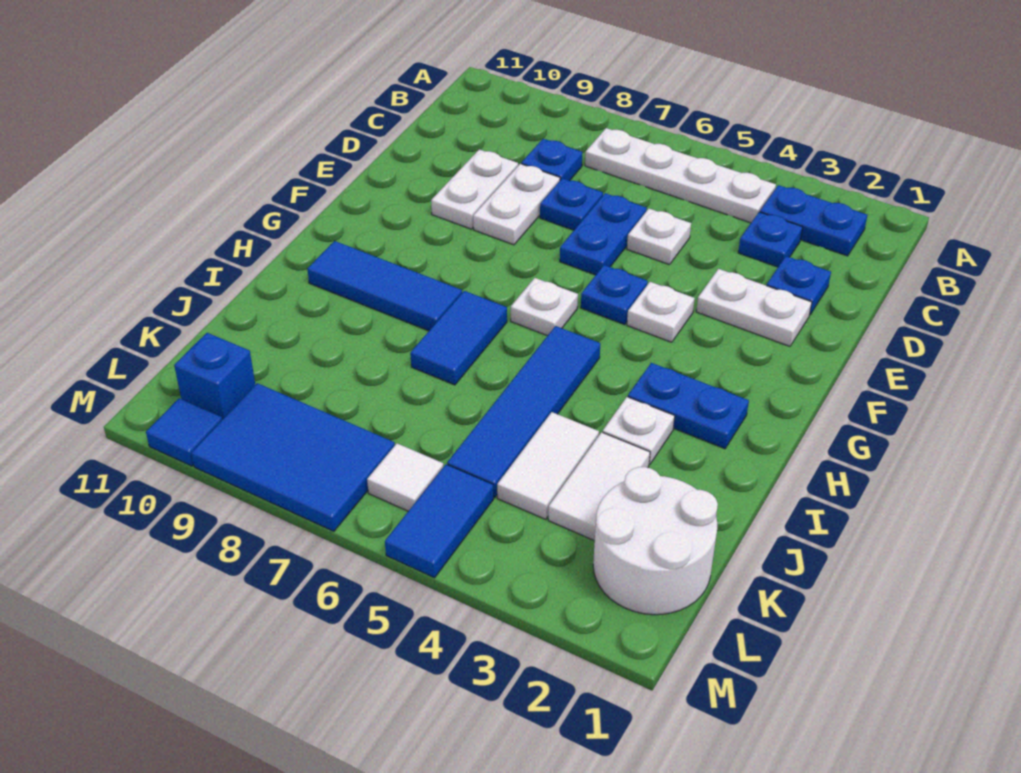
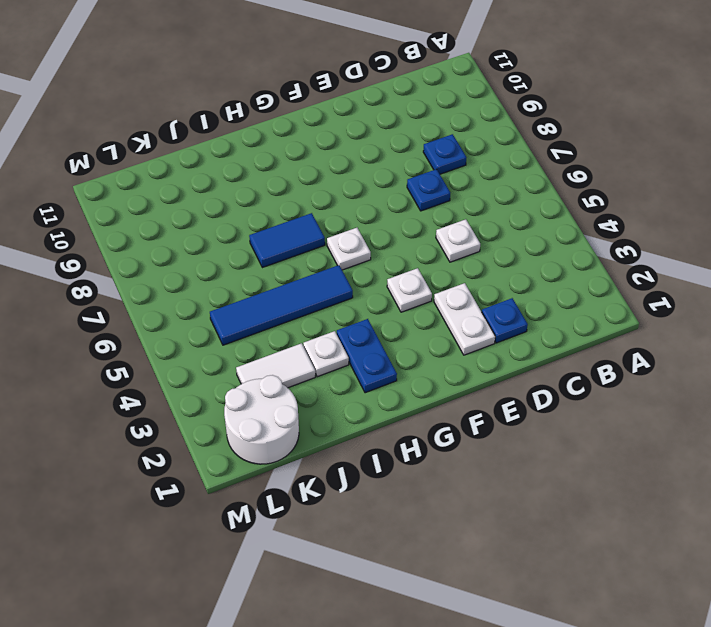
none -> blue plate B2:B3 level 1
none -> white plate B4:B7 level 1
none -> blue plate C3 level 1

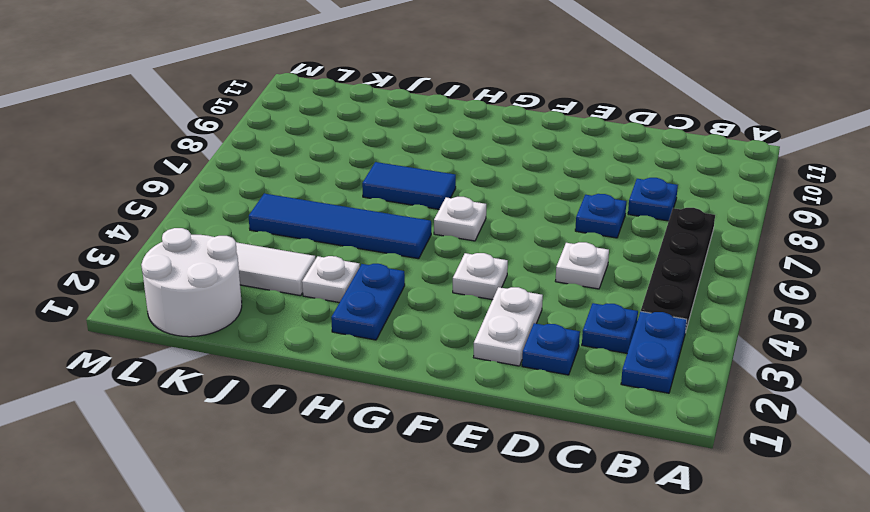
black plate B4:B7 level 1 -> white plate B4:B7 level 1
none -> blue plate D6:E6 level 1
none -> white plate D8:E8 level 1
none -> white plate D9:E9 level 1

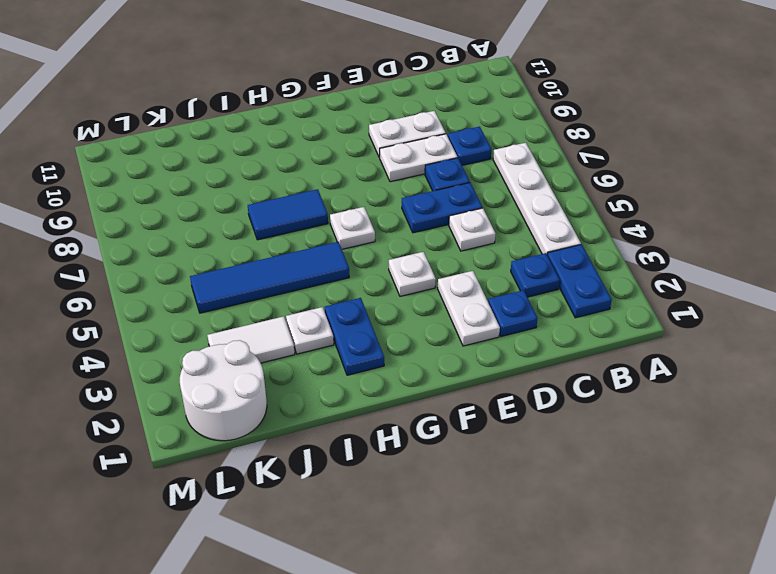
none -> blue plate F5 level 1
none -> blue tile H8:H10 level 1
none -> white tile J4:K4 level 1

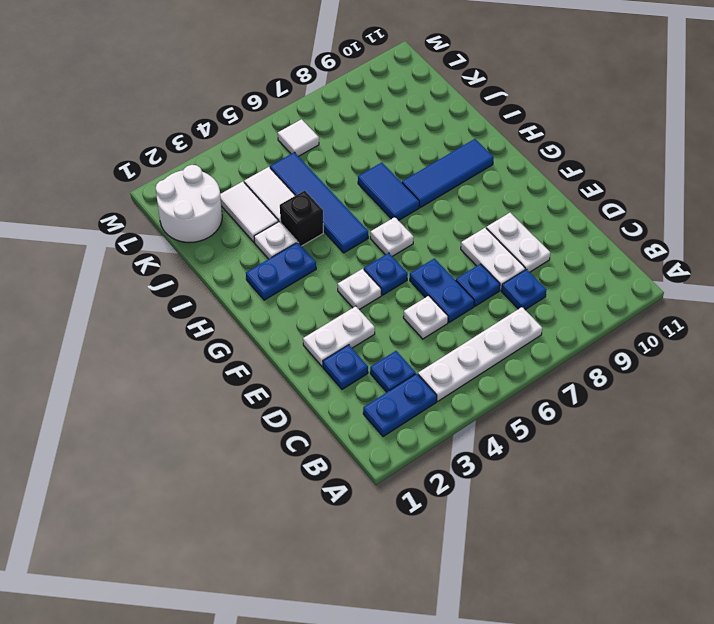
black brick I4 level 1 -> none
none -> blue tile L5:M5 level 1
none -> blue tile L7:M9 level 1
none -> blue brick L10 level 1

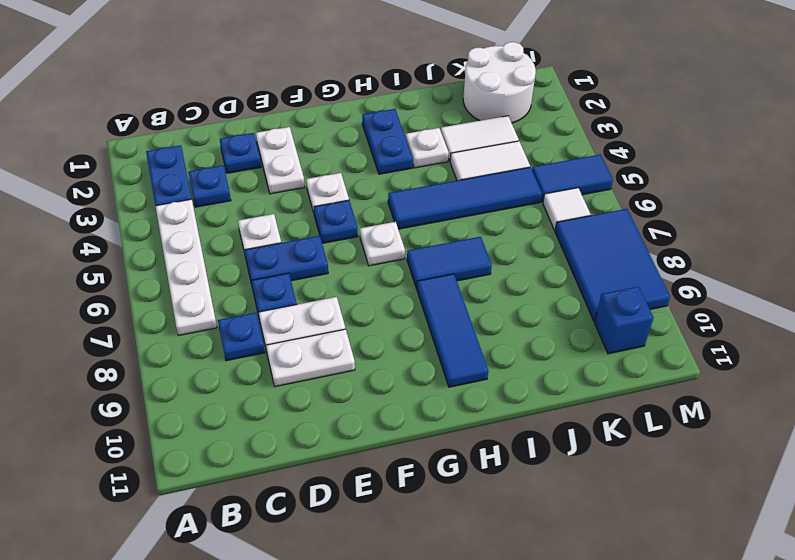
none -> blue tile M10 level 1

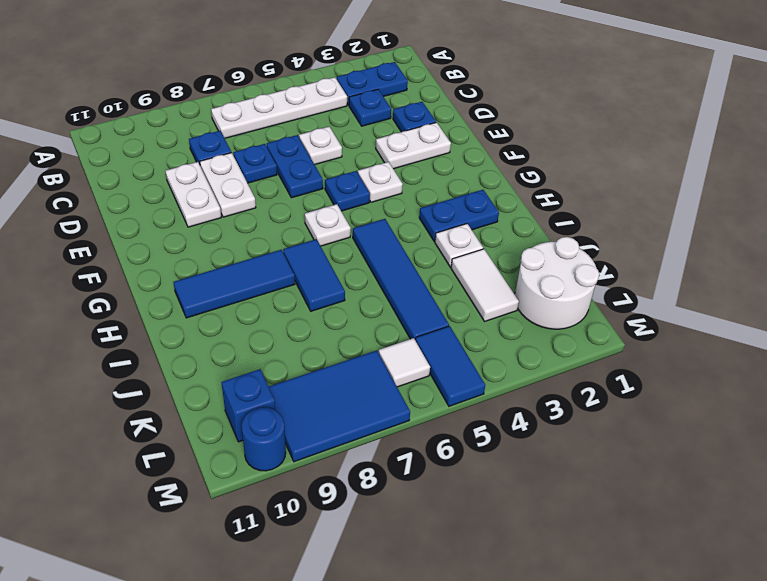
blue round brick M10 level 1 -> blue tile M10 level 1
none -> white tile J4:K4 level 1

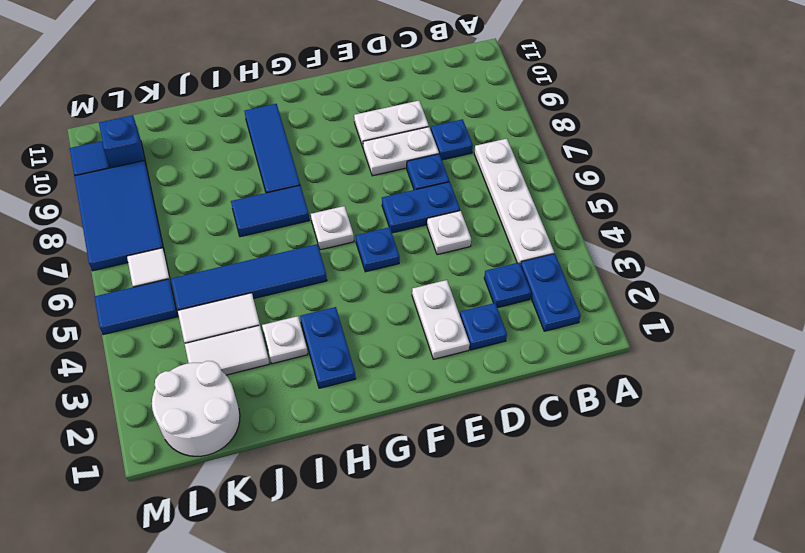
none -> white plate F4 level 1

